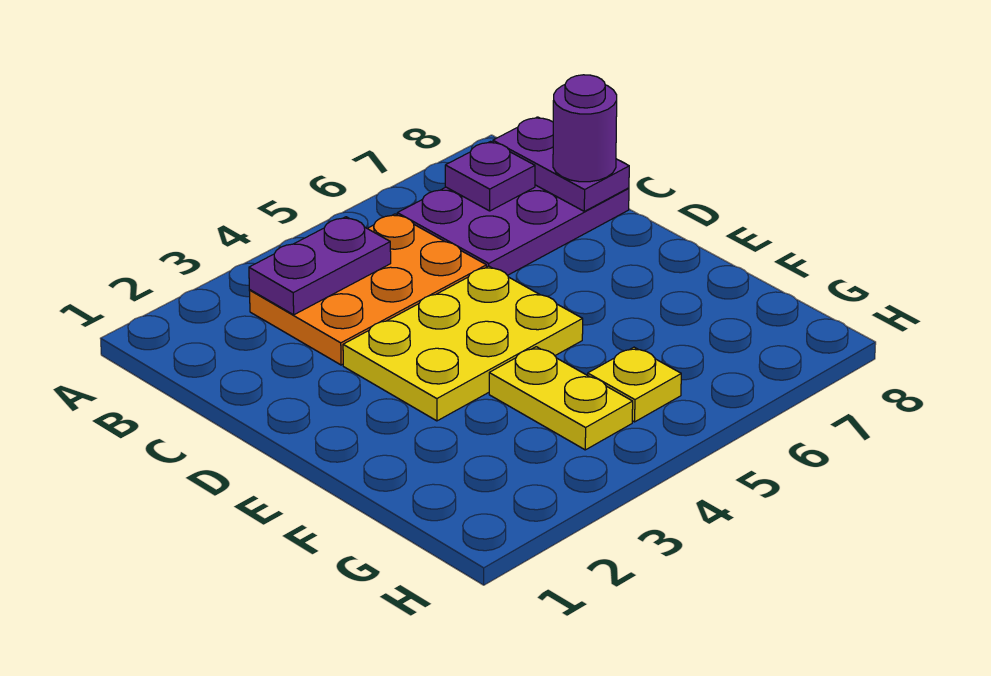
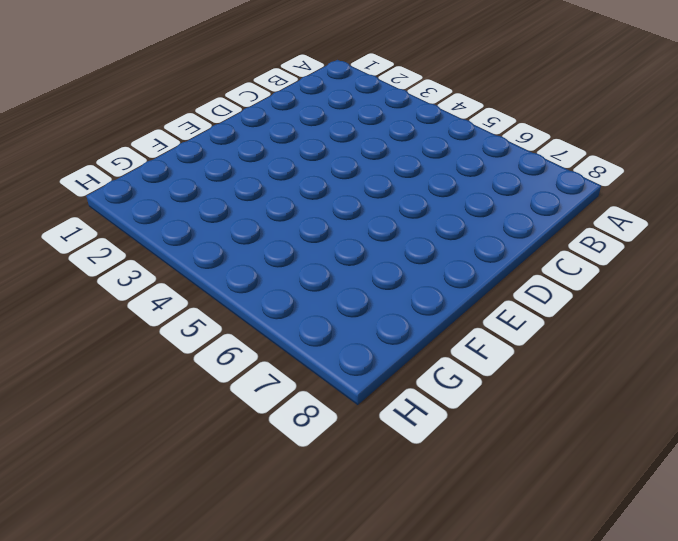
none -> orange plate B3:C5 level 1
none -> purple plate B6:C8 level 1

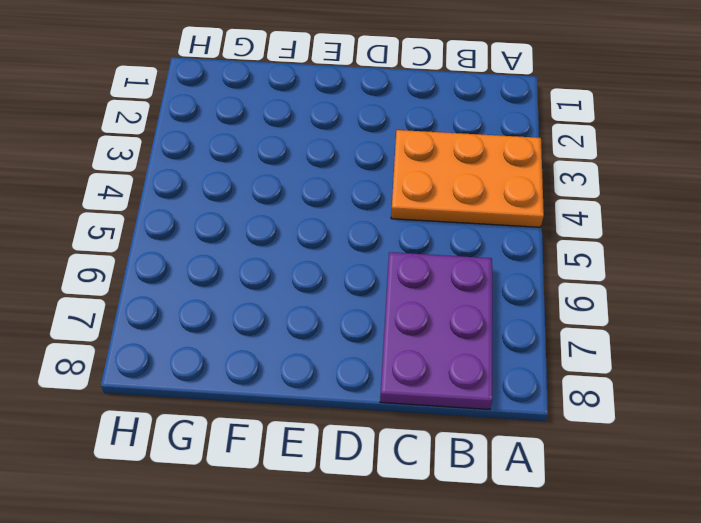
orange plate A3:C4 level 1 -> orange plate B3:C5 level 1
none -> yellow plate D3:E5 level 1
none -> yellow plate F4:G4 level 1

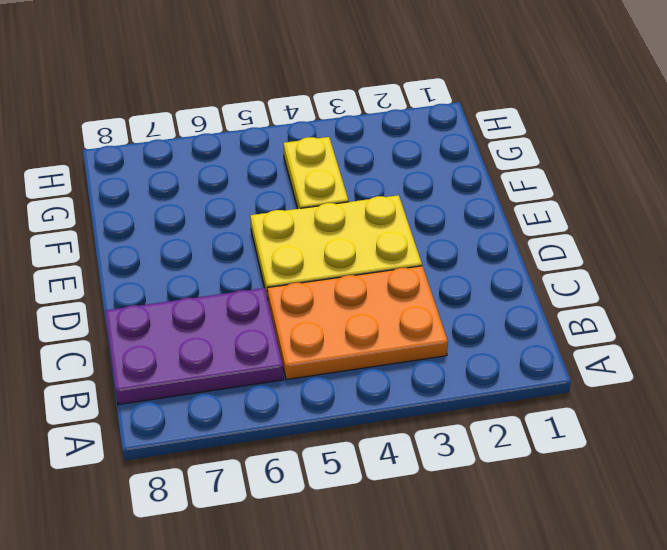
none -> yellow plate G5 level 1
none -> purple plate B3:B4 level 2

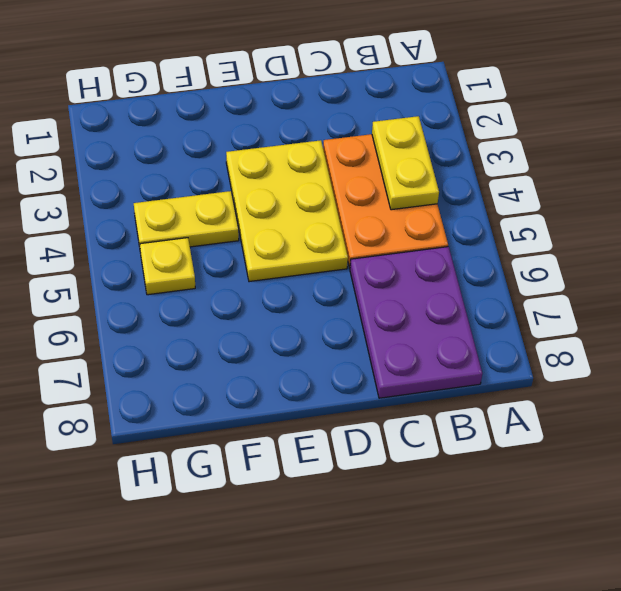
yellow plate B3:B4 level 2 -> purple plate B3:B4 level 2
none -> purple plate B7 level 2
none -> purple plate B8:C8 level 2

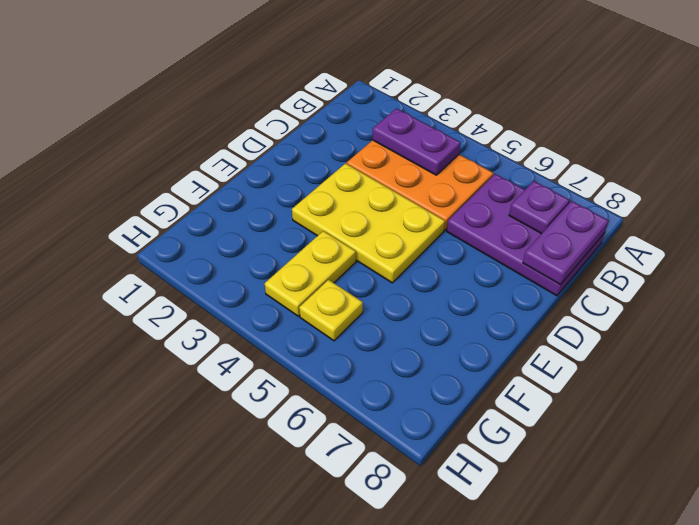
none -> purple round brick C8 level 3

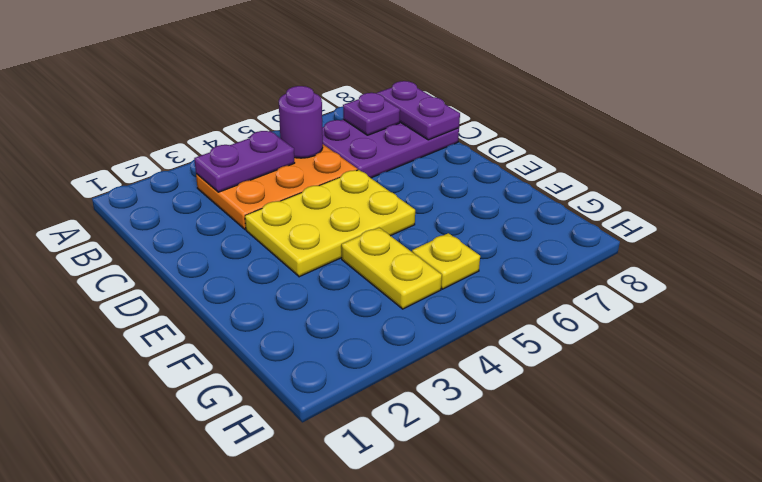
purple round brick B5 level 2 -> purple round brick C8 level 3

